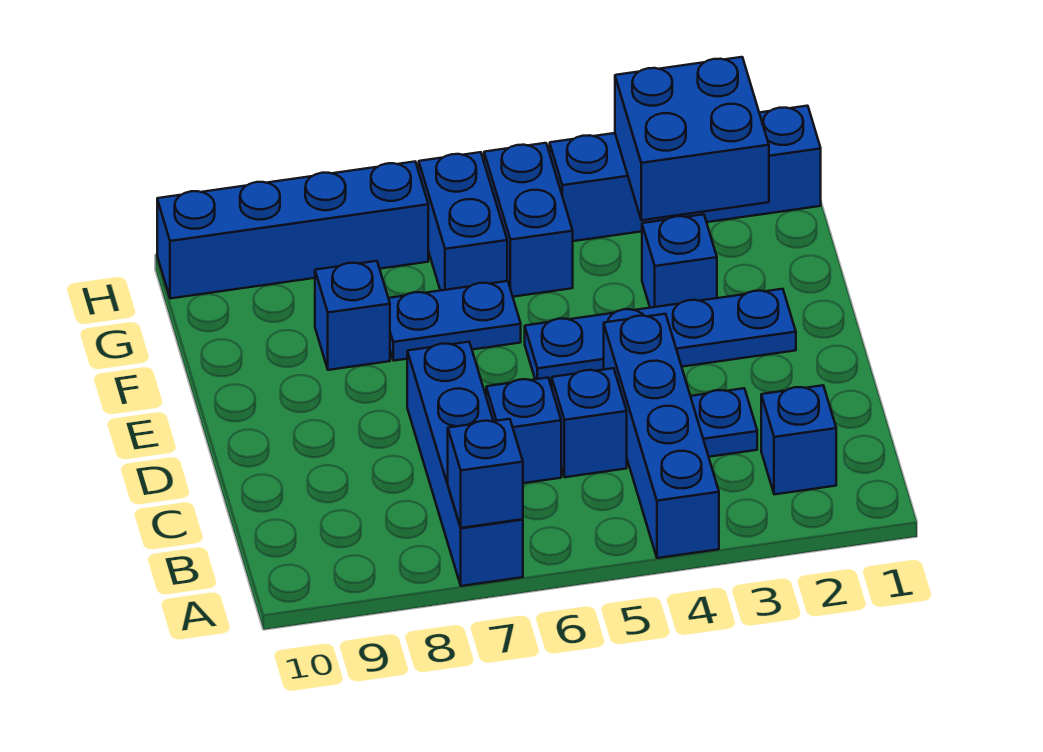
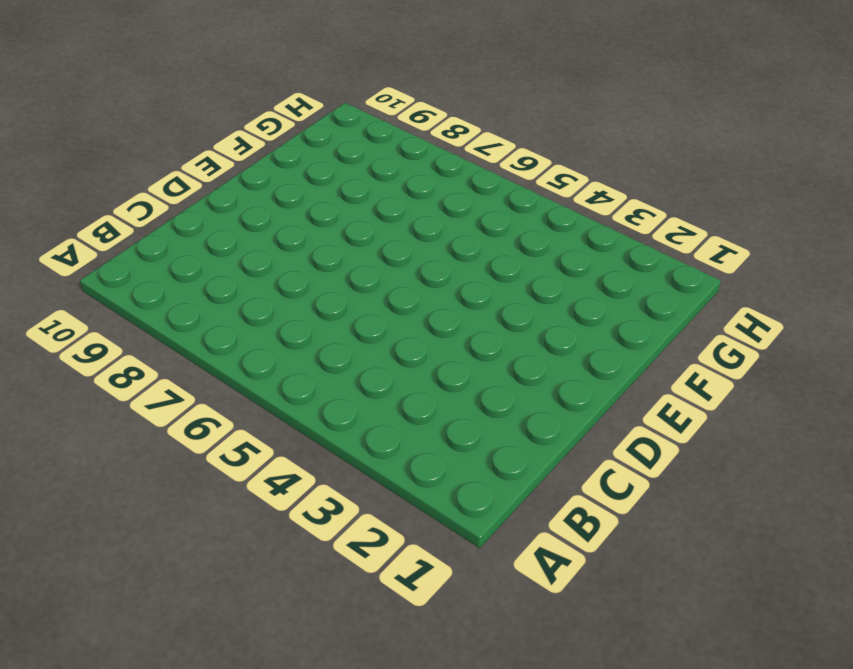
none -> blue brick A4:D4 level 1
none -> blue brick A7:D7 level 1
none -> blue brick B2 level 1

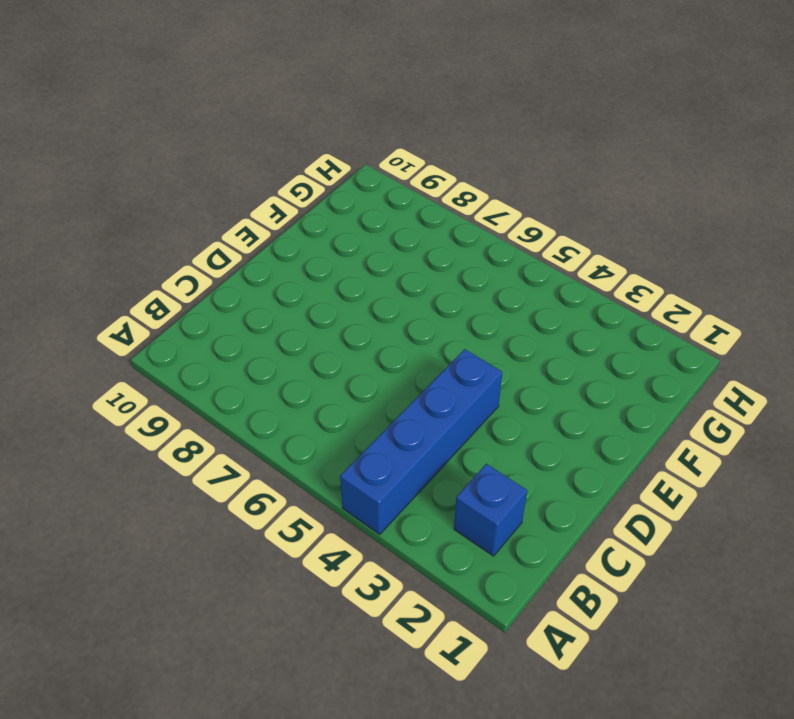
none -> blue brick A7:D7 level 1
none -> blue plate C3 level 1
none -> blue brick C5 level 1

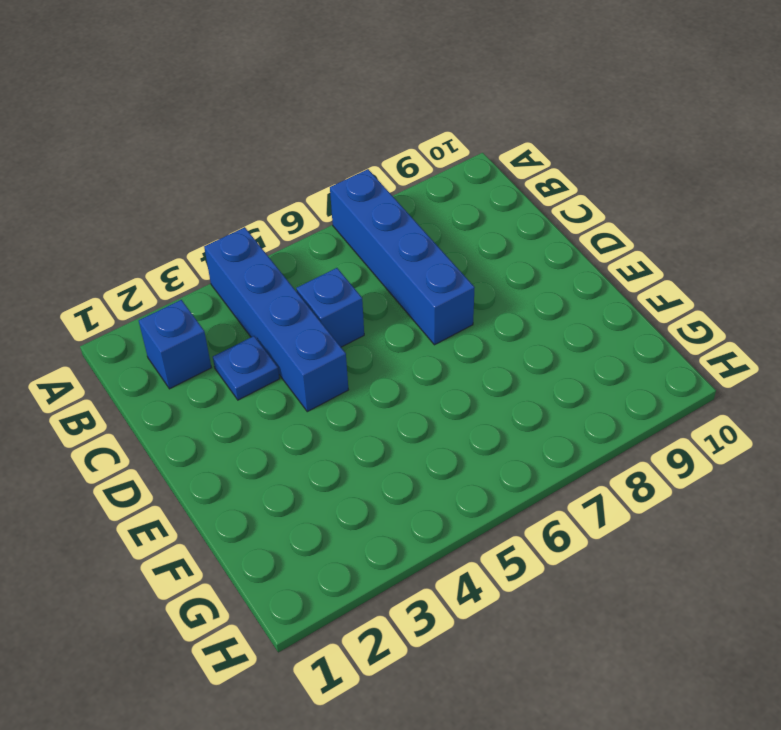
none -> blue brick C6 level 1
none -> blue plate E2:E5 level 1
none -> blue brick F3 level 1

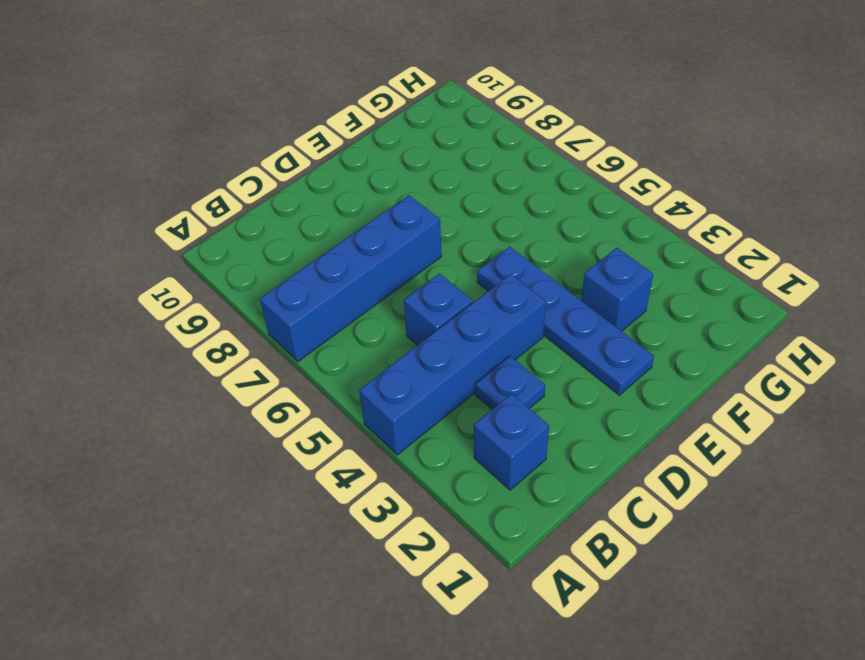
none -> blue brick C6 level 1
none -> blue plate F6:F7 level 1
none -> blue brick F8 level 1

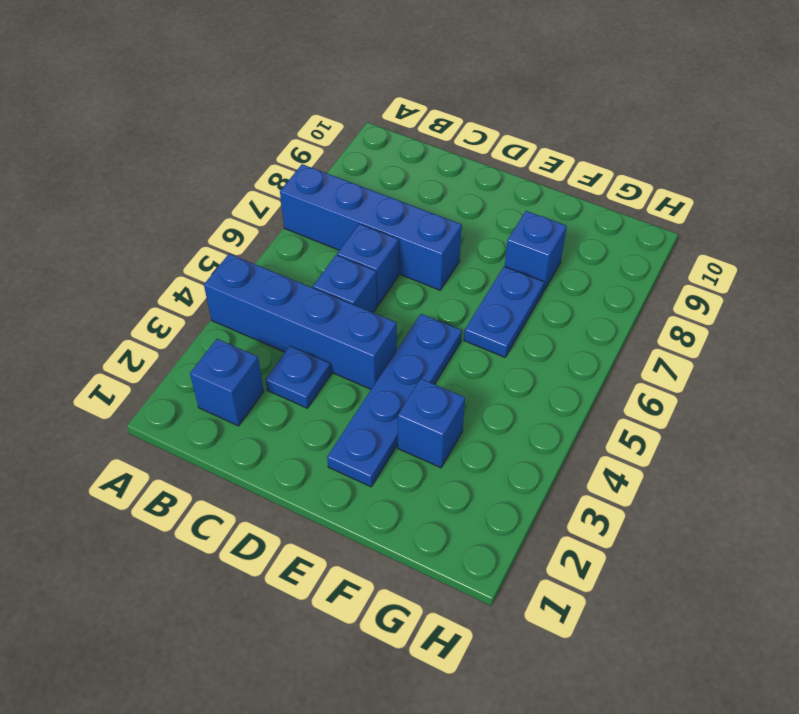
none -> blue brick G5:H5 level 1
none -> blue brick G6:H6 level 1
none -> blue brick H1:H4 level 1

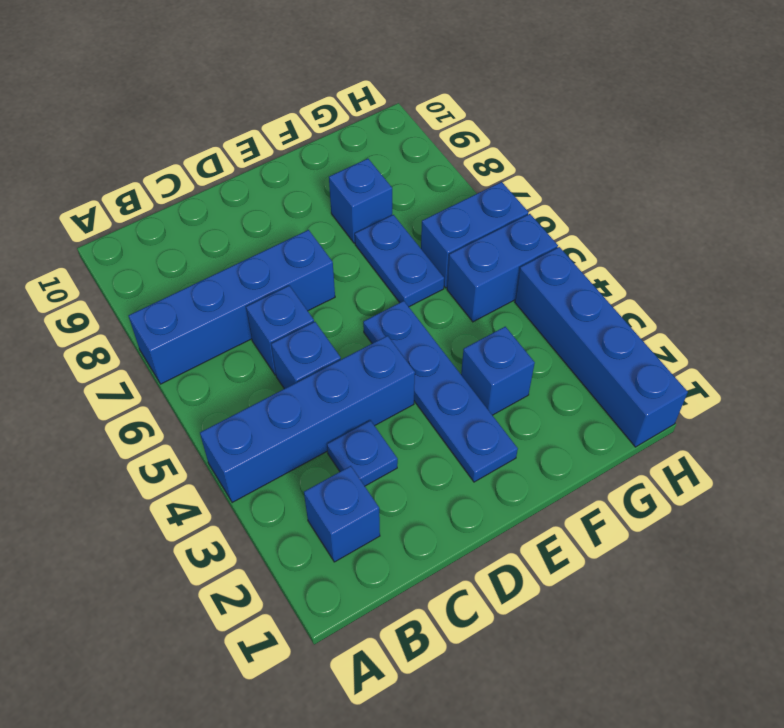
none -> blue brick H7:H10 level 1
none -> blue brick A7 level 2
none -> blue brick G2:H3 level 2

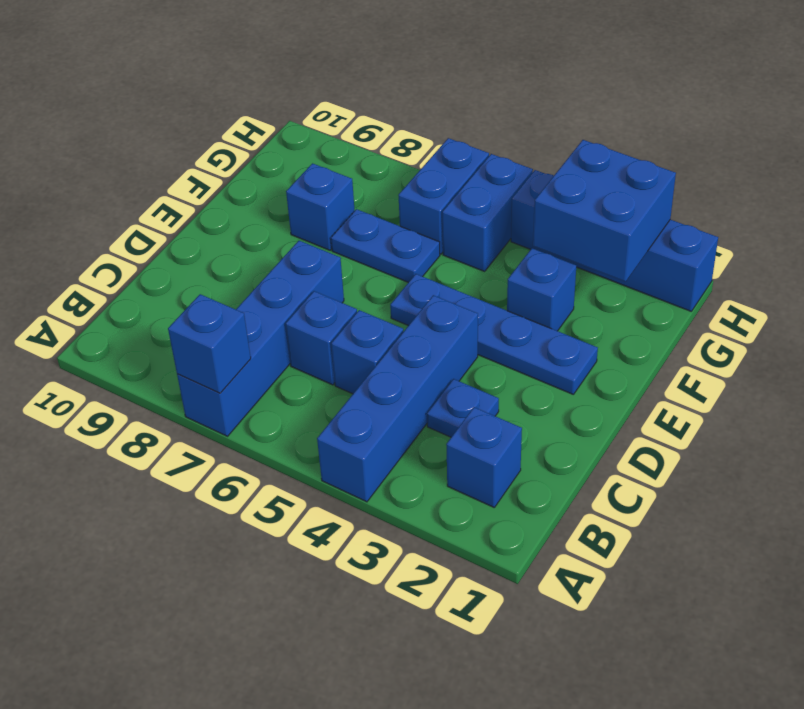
none -> blue brick H7:H10 level 1

